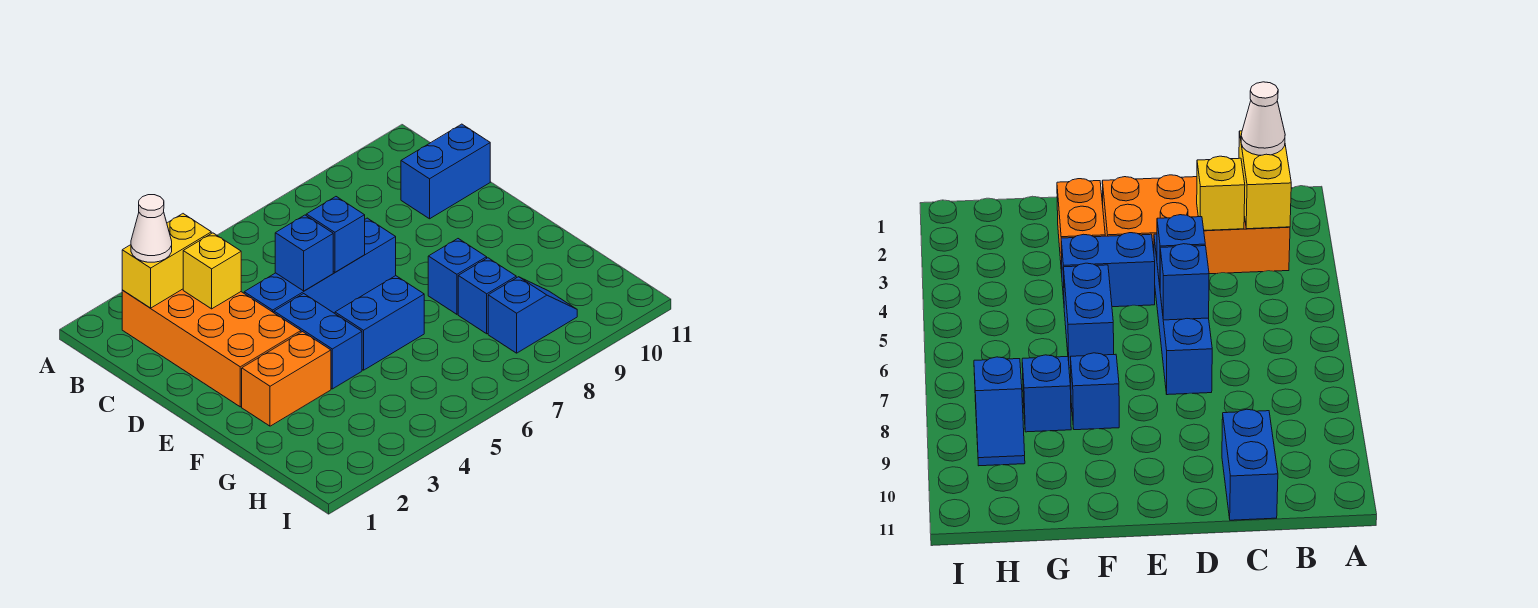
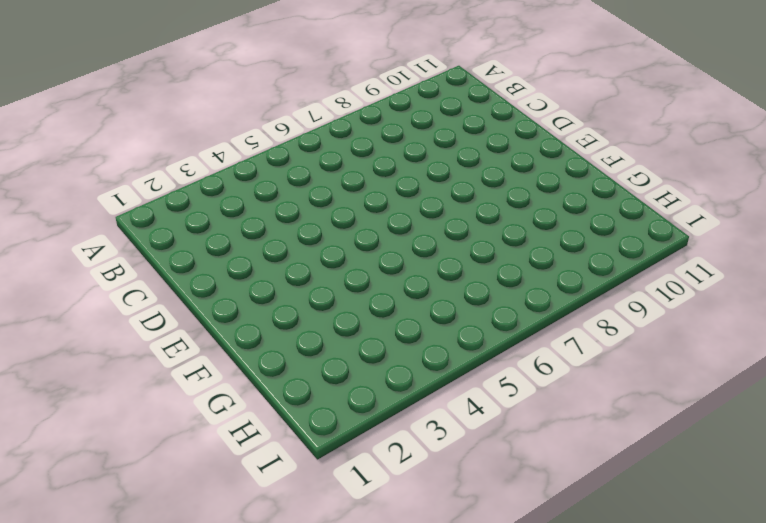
none -> orange brick B2:E3 level 1
none -> blue brick C10:C11 level 1
none -> blue brick D4:D7 level 1

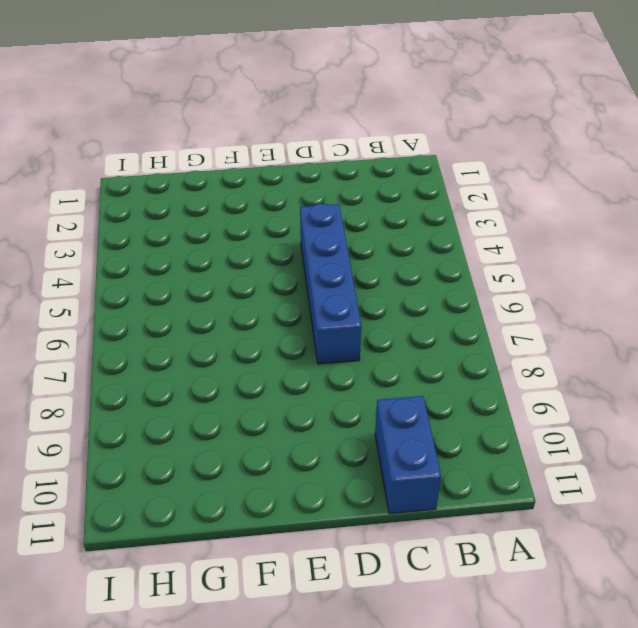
none -> orange brick B2:E3 level 1
none -> blue brick E4:F4 level 1
none -> orange brick F2:F3 level 1

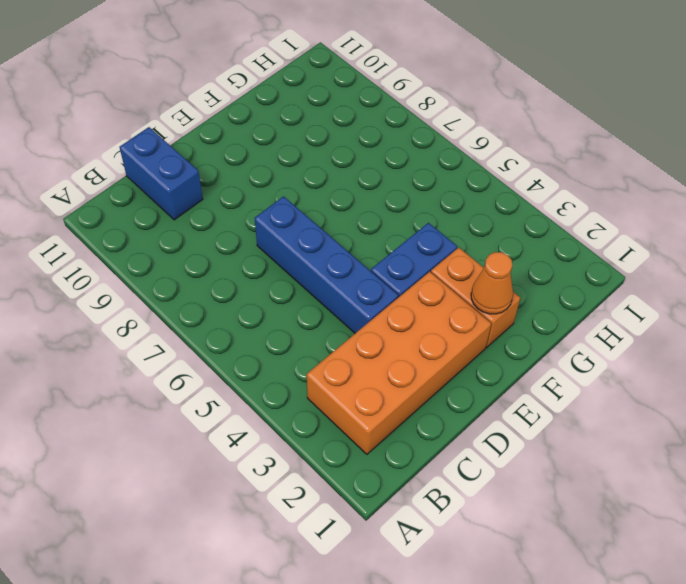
orange cone F2 level 2 -> none
none -> blue brick F5:F6 level 1
none -> blue brick F8 level 1
none -> blue brick G8 level 1

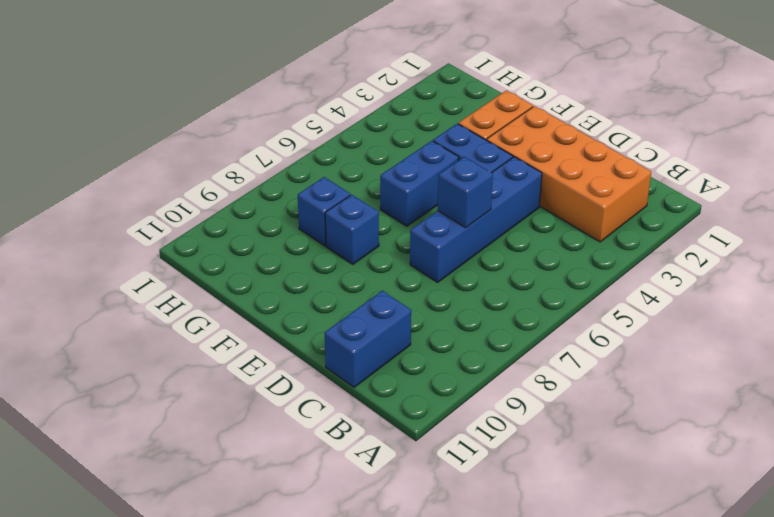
none -> blue slope H8:H9 level 1 top 8
none -> yellow brick B2:B3 level 2
none -> yellow brick C3 level 2

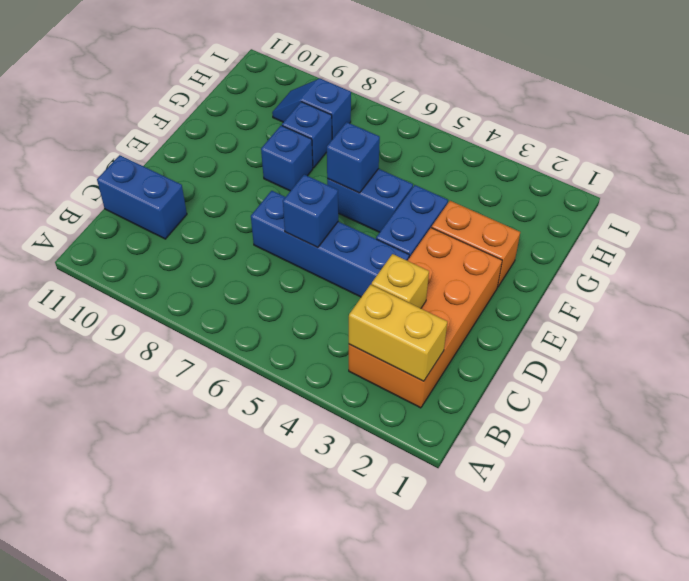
blue brick F6 level 2 -> blue brick D5 level 2
none -> white cone B2 level 3

